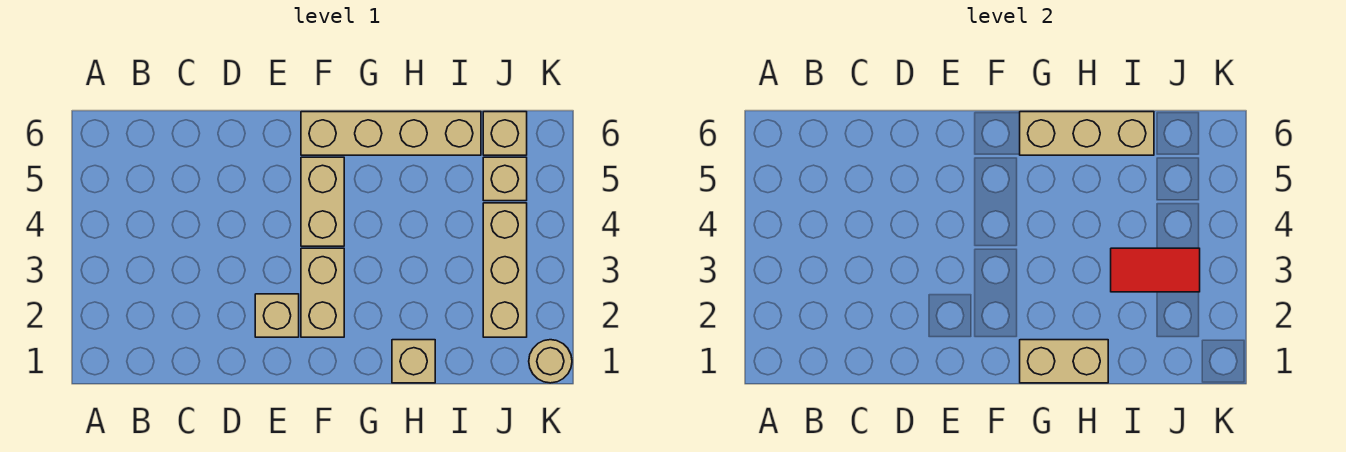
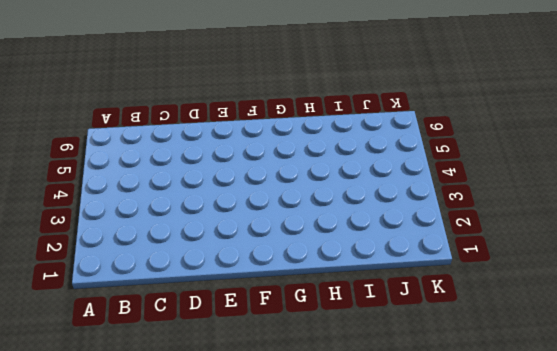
none -> tan brick E2 level 1
none -> tan brick F2:F3 level 1
none -> tan brick F4:F5 level 1

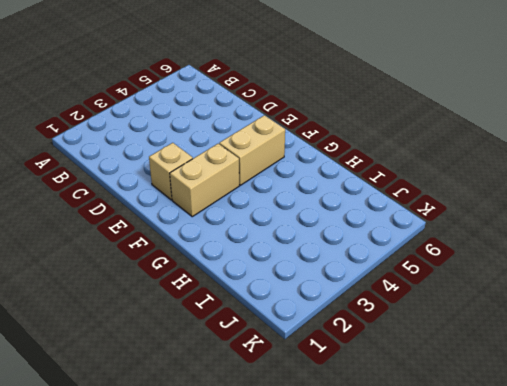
none -> tan brick F6:I6 level 1
none -> tan brick H1 level 1
none -> tan brick J2:J4 level 1

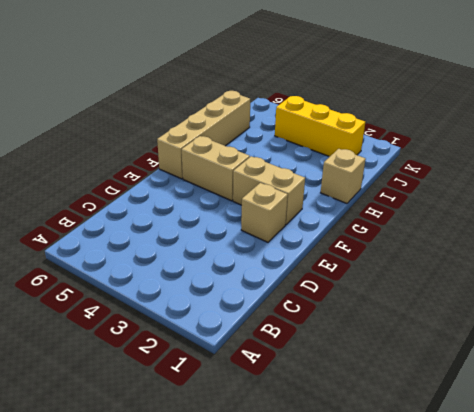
yellow brick J2:J4 level 1 -> tan brick J2:J4 level 1
none -> tan brick J5 level 1
none -> tan brick J6 level 1
none -> tan round brick K1 level 1

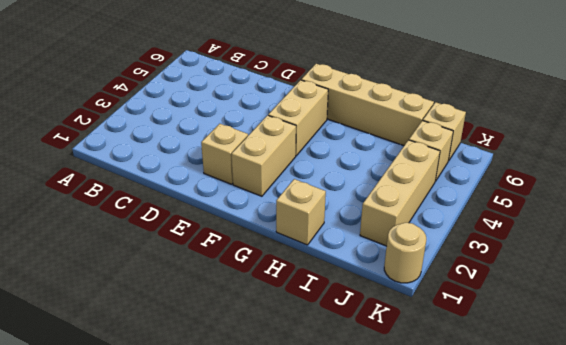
none -> tan brick G1:H1 level 2
none -> tan brick G6:I6 level 2
none -> red tile I3:J3 level 2

